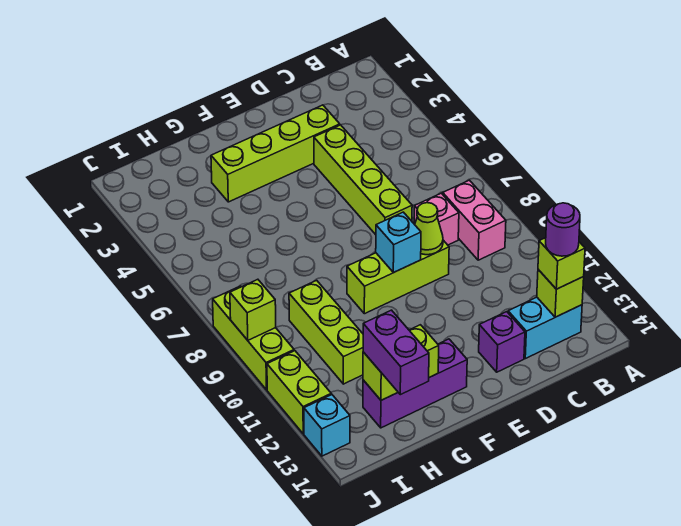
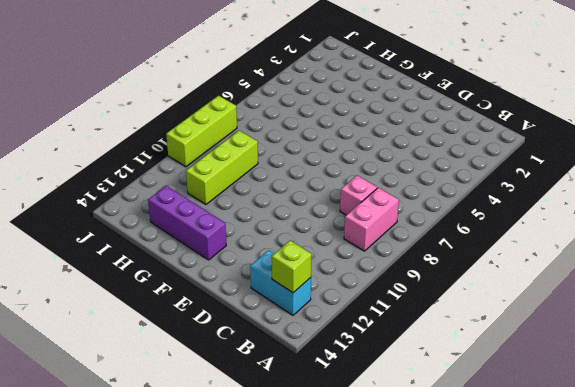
none -> lime brick D3:G3 level 1
none -> lime brick D4:D7 level 1
none -> lime brick D9:F9 level 1

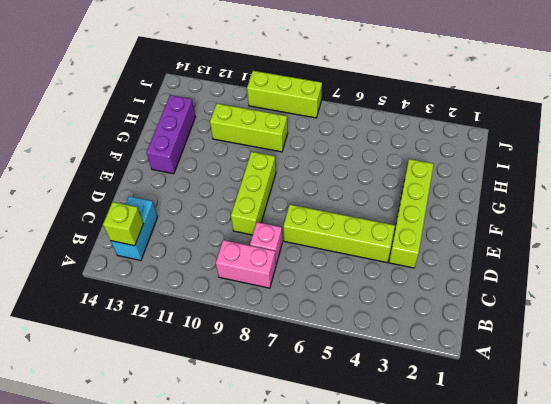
none -> purple brick D13 level 1
none -> lime brick J11:J12 level 1
none -> cyan brick J13 level 1

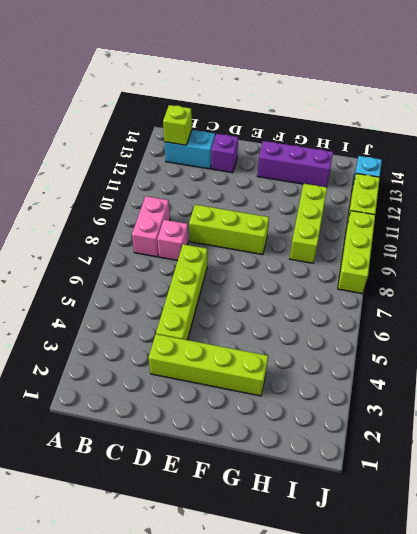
none -> lime cone D9 level 2
none -> cyan brick E9 level 2
none -> lime brick G13:H13 level 2

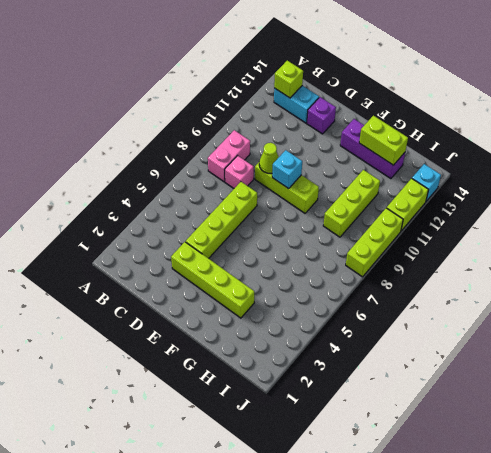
none -> lime brick J9 level 2
none -> lime brick B13 level 3
none -> purple brick H13:H14 level 3

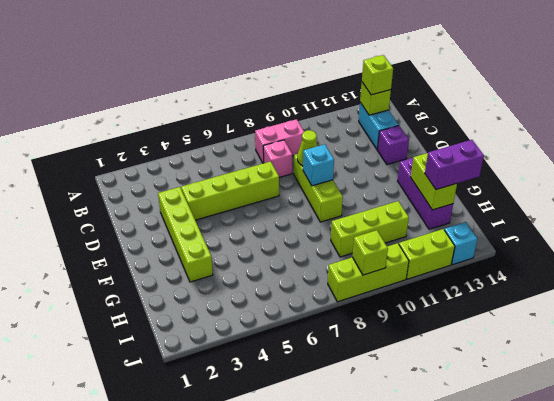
none -> purple round brick B13 level 4

